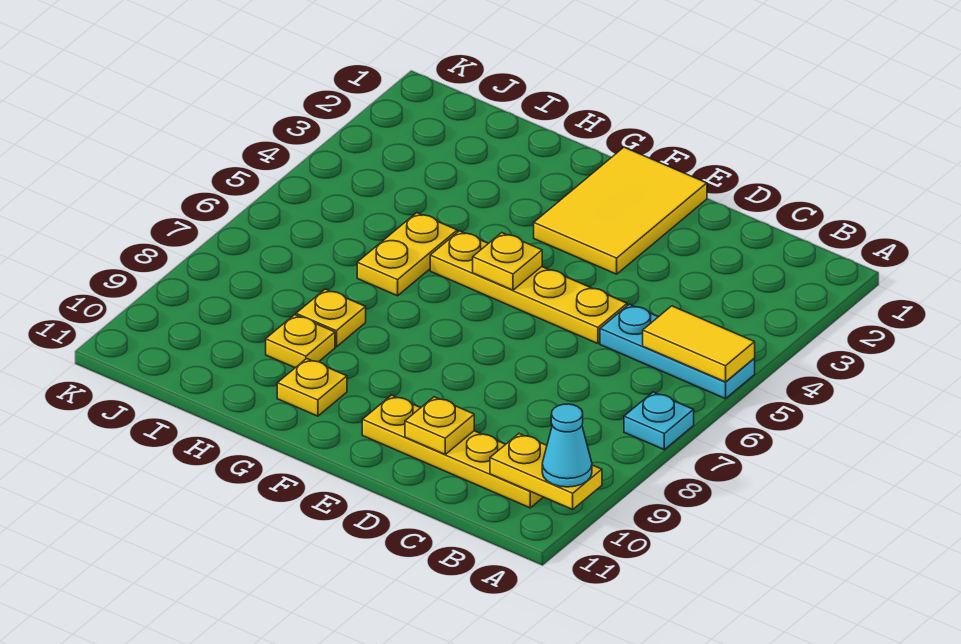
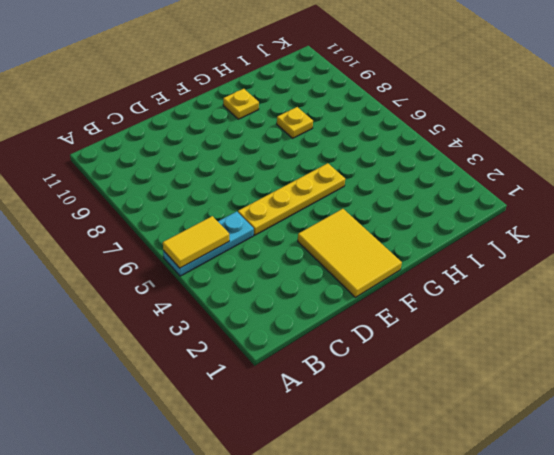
none -> cyan plate A7 level 1
none -> yellow plate B10:E10 level 1
none -> yellow plate H5:H6 level 1

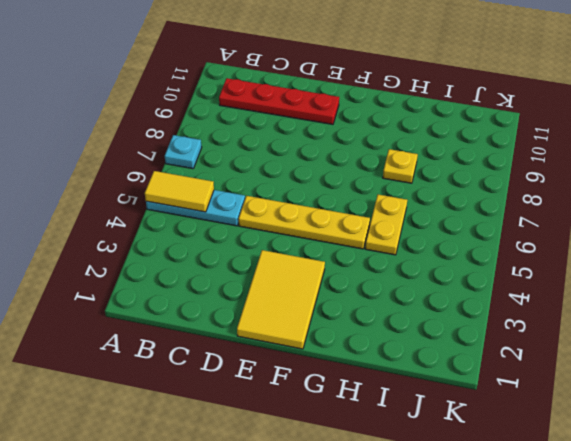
red plate B10:E10 level 1 -> yellow plate B10:E10 level 1
none -> yellow plate G10 level 1
none -> yellow plate H9 level 1
none -> yellow plate A10:B10 level 2

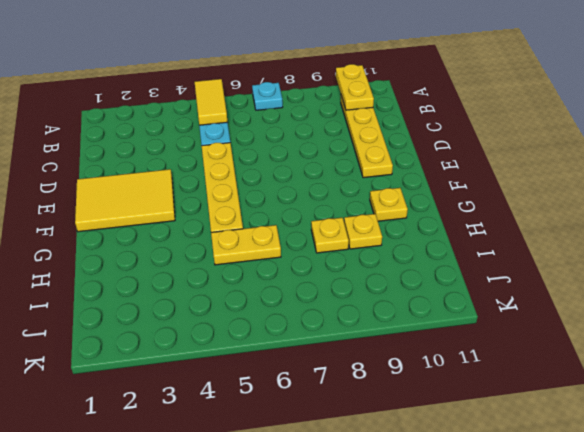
none -> yellow plate D10 level 2
none -> yellow plate F5 level 2
none -> cyan cone A10 level 3

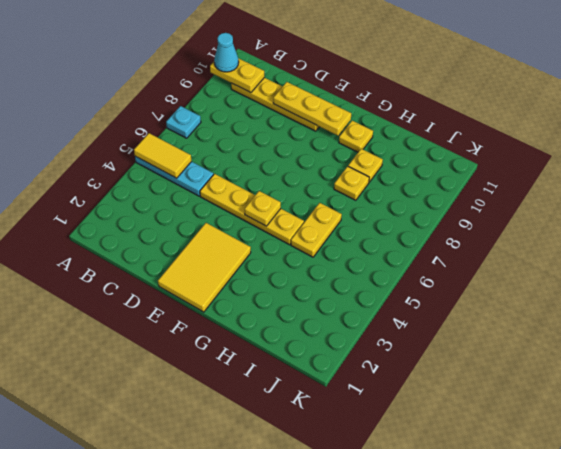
yellow plate D10:F10 level 2 -> yellow plate D10 level 2

